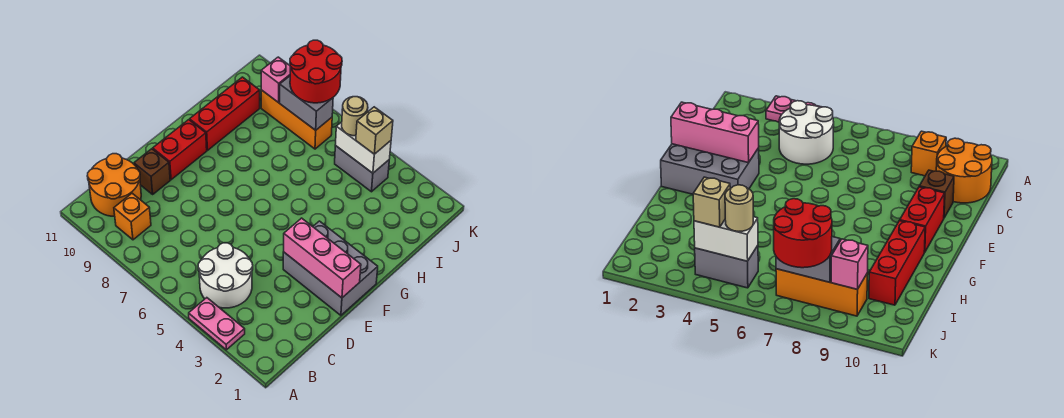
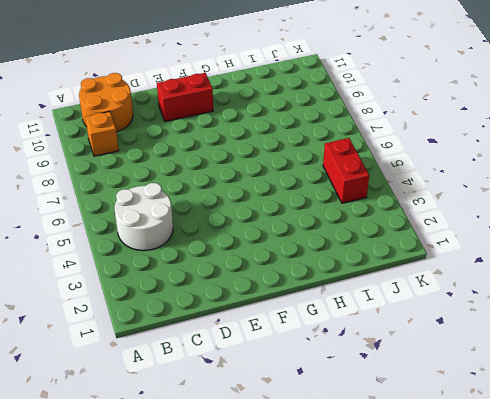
red brick J4:J5 level 1 -> grey brick J4:J5 level 1
none -> pink plate A3:A4 level 1
none -> brown brick D10 level 1
none -> grey brick E1:F3 level 1

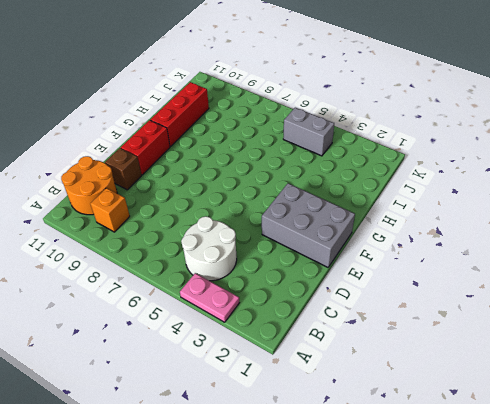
none -> orange brick J7:J9 level 1
none -> pink brick E1:E3 level 2
none -> white brick J4:J5 level 2

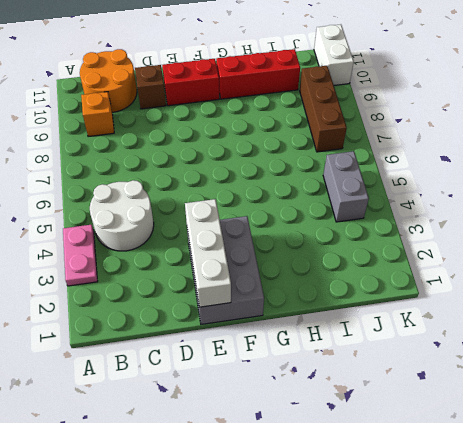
white brick E1:E3 level 2 -> pink brick E1:E3 level 2
brown brick J7:J9 level 1 -> orange brick J7:J9 level 1
white brick K10:K11 level 1 -> white brick J4:J5 level 2
none -> grey brick J7:J8 level 2
none -> pink brick J9 level 2
none -> tan brick J4 level 3

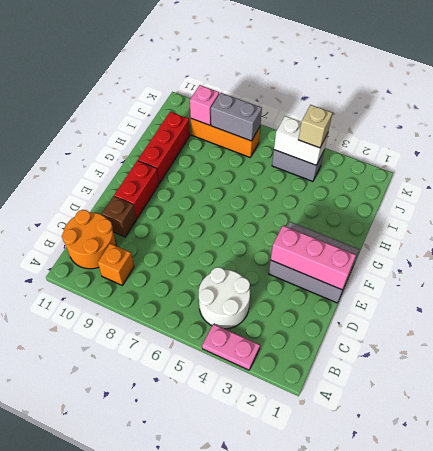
none -> tan round brick J5 level 3
none -> red round brick J7:K8 level 3

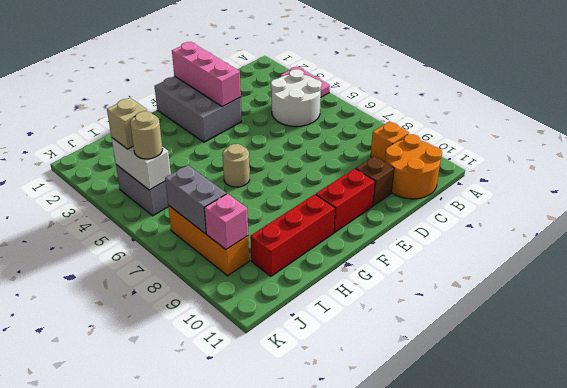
tan round brick G6 level 1 -> none
none -> red round brick J7:K8 level 3

